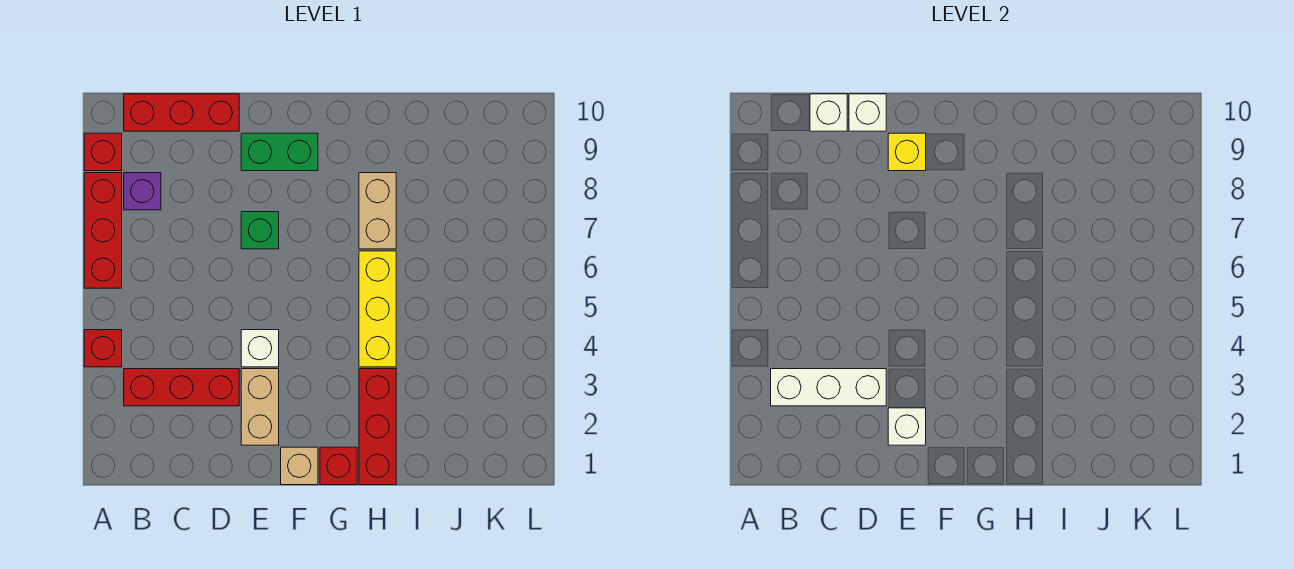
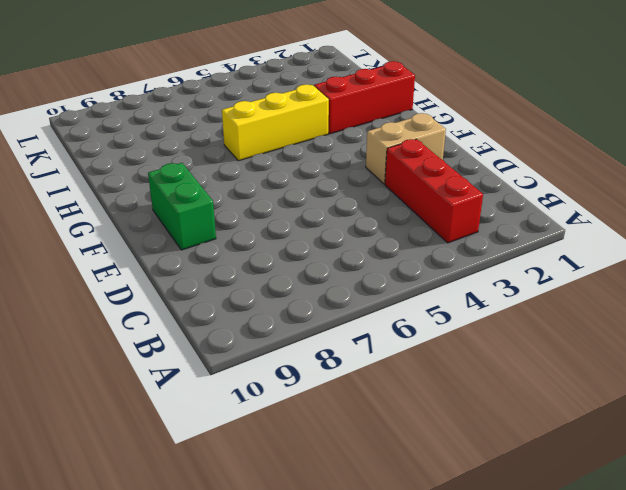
none -> red brick A4 level 1
none -> red brick A6:A8 level 1
none -> red brick A9 level 1

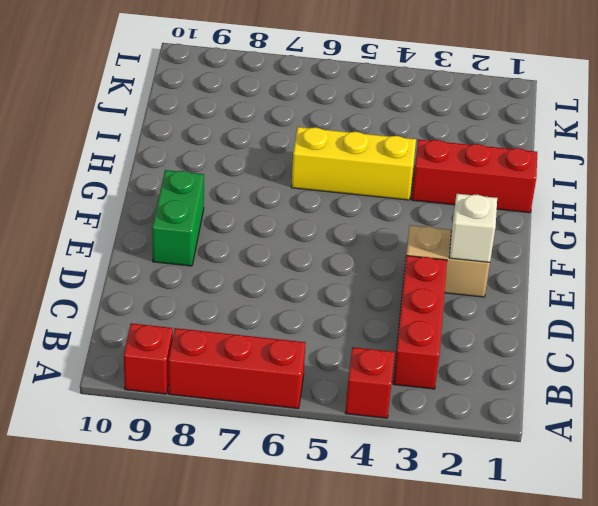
none -> purple brick B8 level 1
none -> red brick B10:D10 level 1
none -> white brick E4 level 1

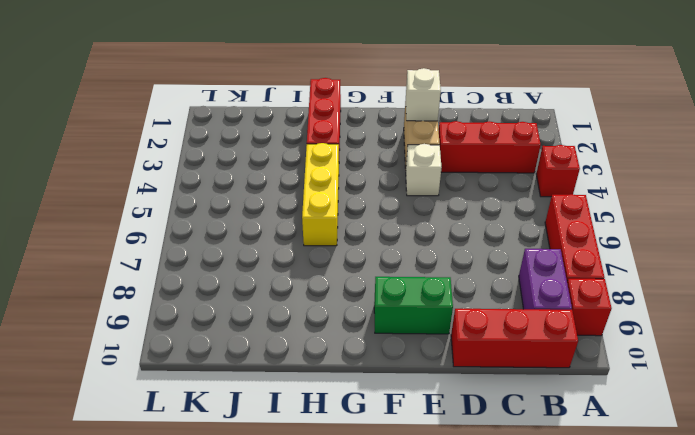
purple brick B8:B9 level 1 -> purple brick B8 level 1
none -> green brick E7 level 1
none -> tan brick F1 level 1
none -> red brick G1 level 1

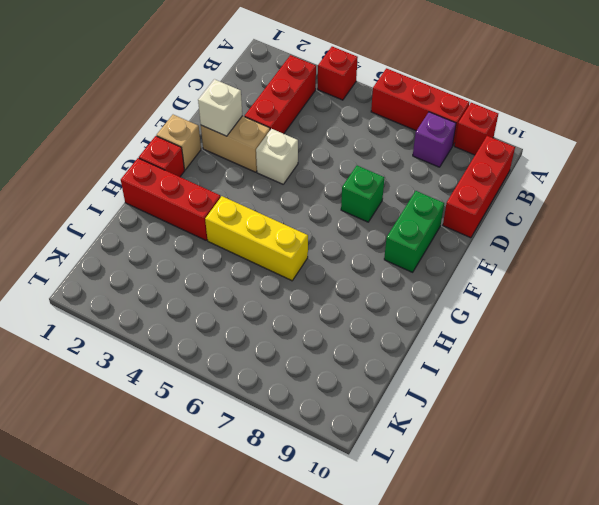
none -> tan brick H7:H8 level 1
none -> white brick B3:D3 level 2
none -> white brick C10 level 2

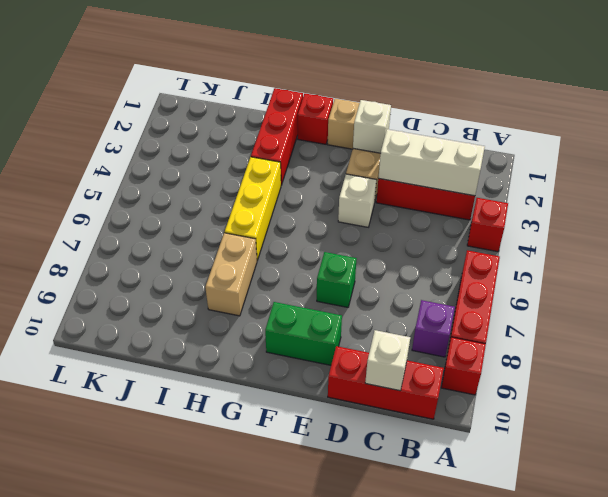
none -> white brick D10 level 2
none -> yellow brick E9 level 2

